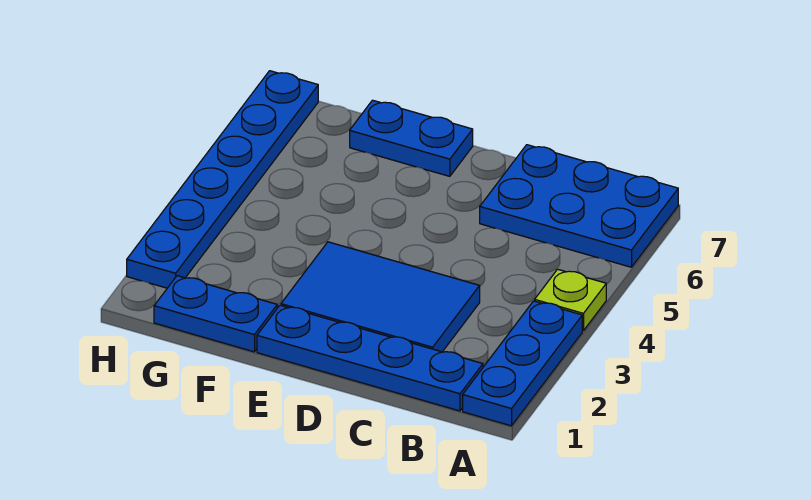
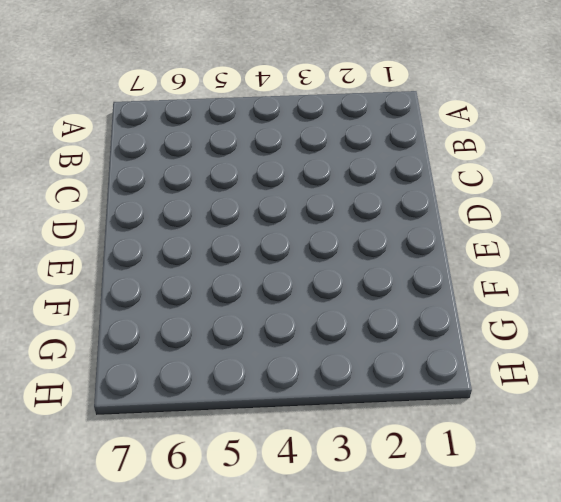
none -> blue plate A1:A3 level 1
none -> lime plate A4 level 1

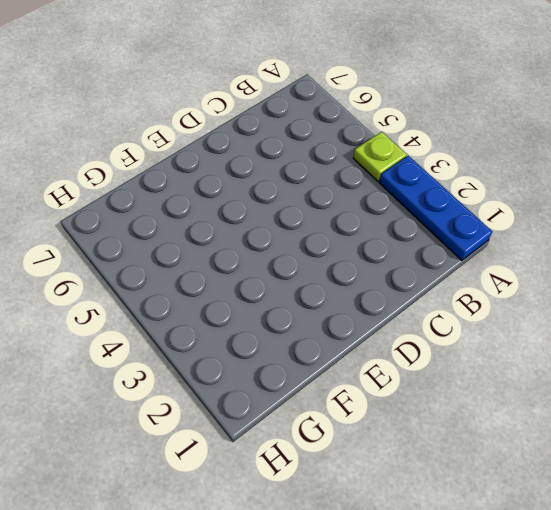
none -> blue plate A6:C7 level 1
none -> blue plate B1:E1 level 1

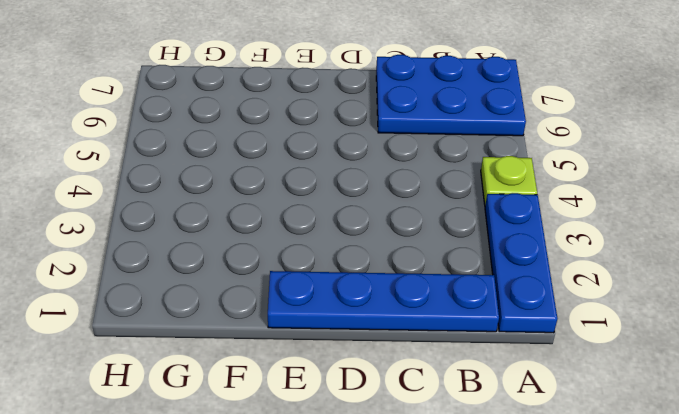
none -> blue tile C2:E3 level 1
none -> blue plate E7:F7 level 1

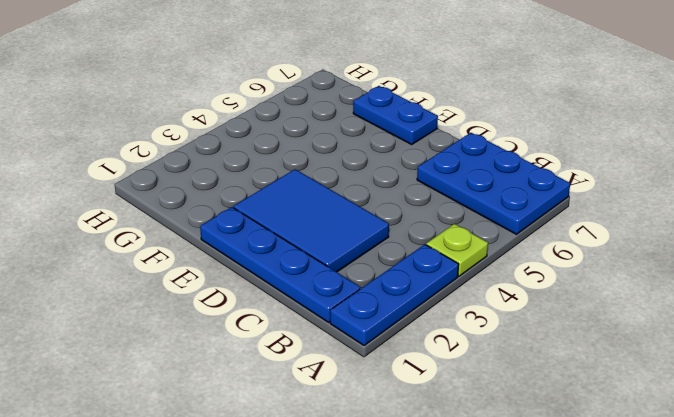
none -> blue plate F1:G1 level 1
none -> blue plate H2:H7 level 1

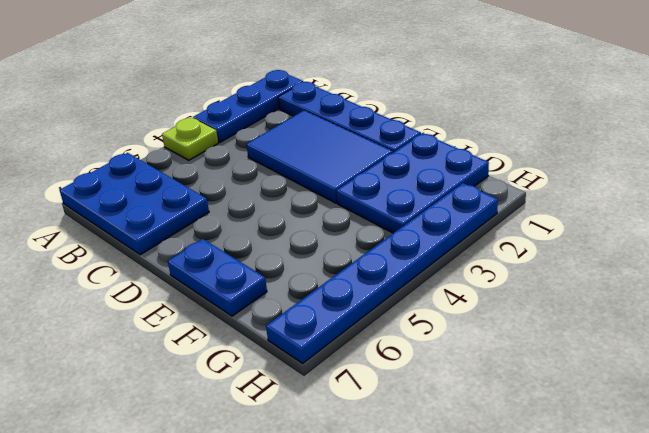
blue plate F1:G3 level 1 -> blue plate F1:G1 level 1

